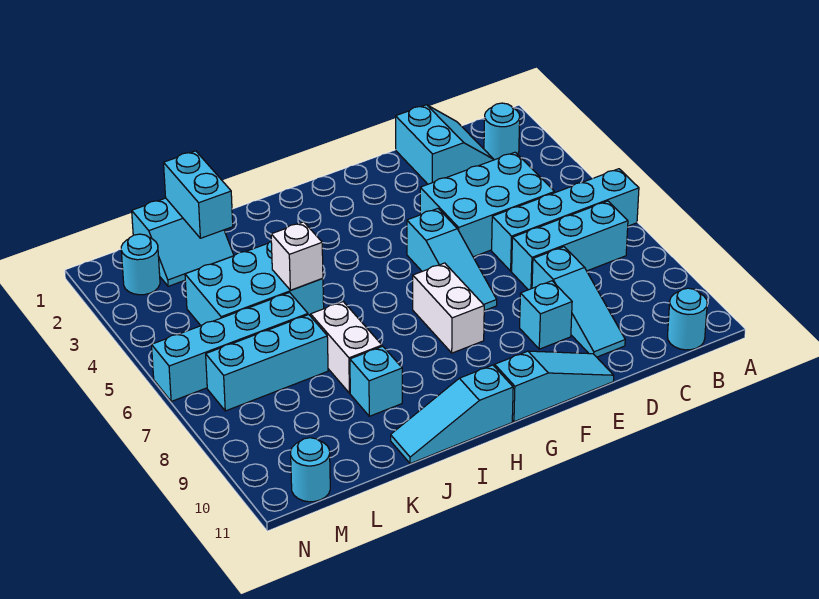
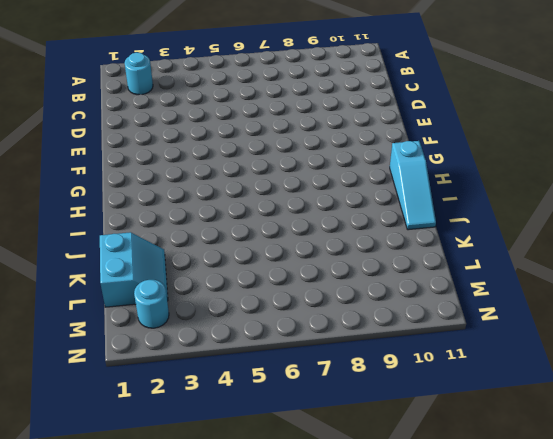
none -> cyan brick A6:D6 level 1
none -> cyan brick B7:D7 level 1
none -> cyan round brick B11 level 1

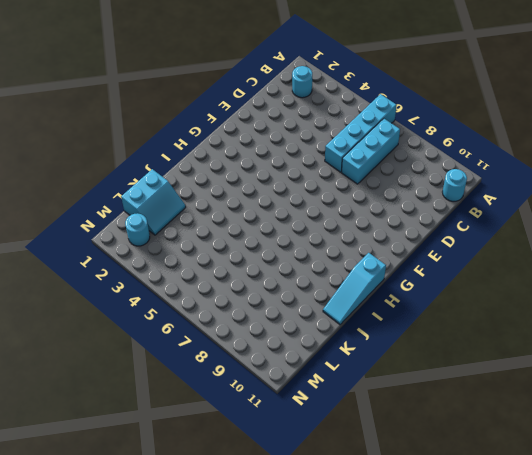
none -> cyan slope C1:D2 level 1 top D
none -> cyan brick C4:E5 level 1
none -> cyan slope D8:D10 level 1 top 8

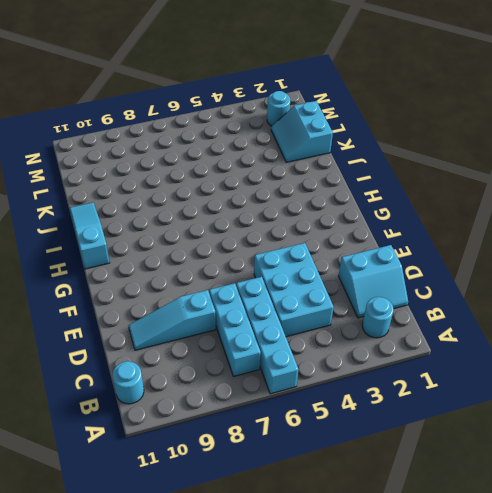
none -> cyan brick E9 level 1
none -> cyan slope E11:G11 level 1 top G
none -> cyan slope F5:F7 level 1 top 5

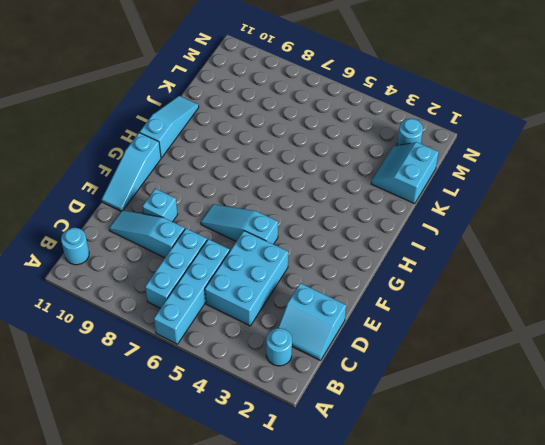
none -> white brick G7:G8 level 1
none -> cyan brick J4:L5 level 1
none -> white brick J7:J8 level 1

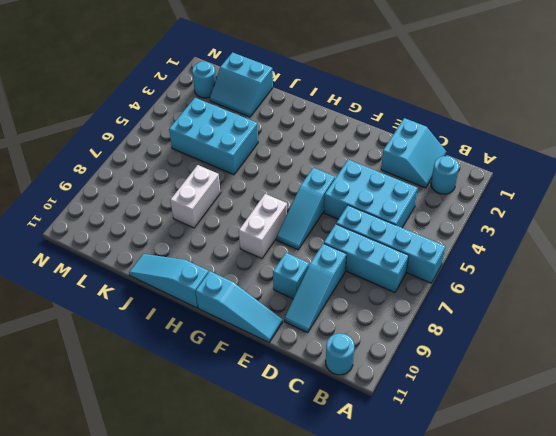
none -> cyan brick J9 level 1
none -> cyan brick K6:N6 level 1
none -> cyan brick K7:M7 level 1

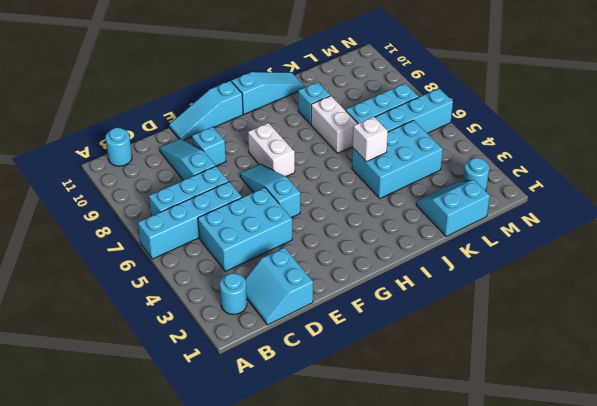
none -> cyan round brick M11 level 1
none -> cyan brick K1:K2 level 2

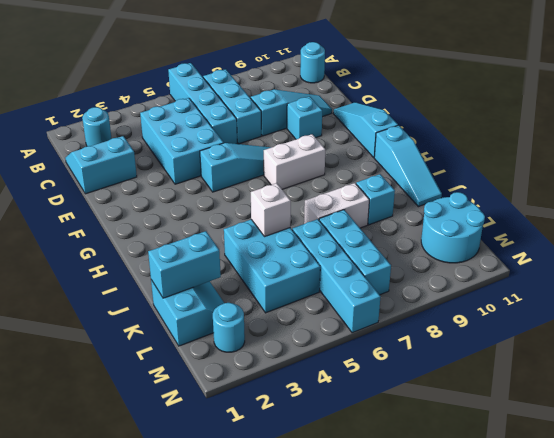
cyan round brick L10:M11 level 1 -> cyan round brick M11 level 1

